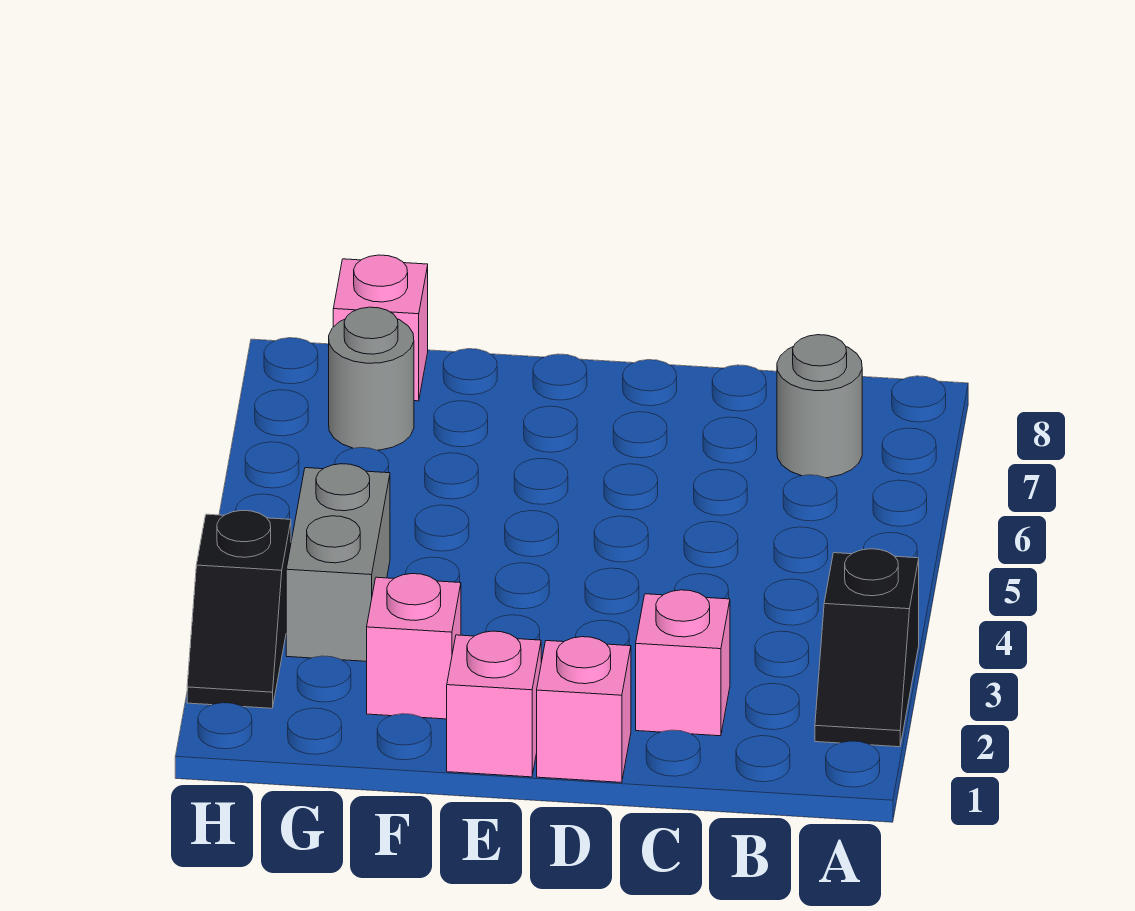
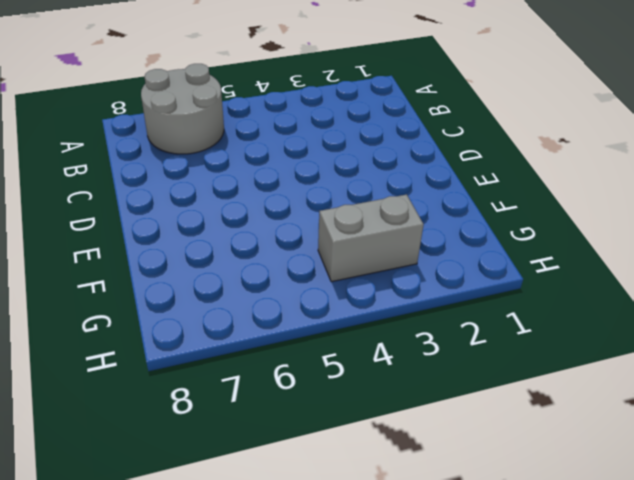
grey round brick A6:B7 level 1 -> grey round brick B7 level 1
none -> black slope A2:A3 level 1 top 3
none -> pink brick C2 level 1

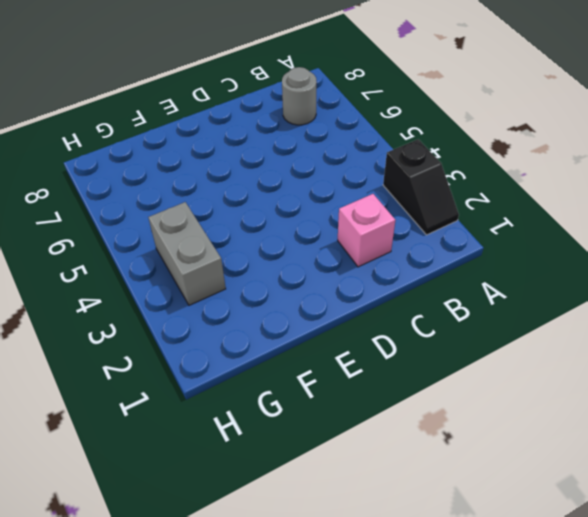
none -> pink brick D1 level 1
none -> pink brick E1 level 1

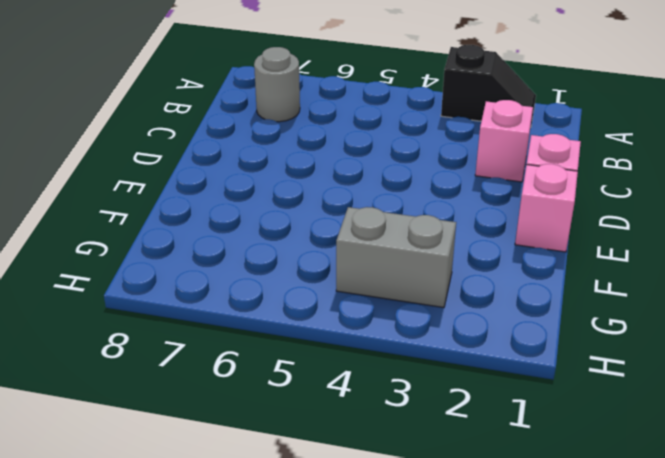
none -> pink brick F2 level 1
none -> grey round brick G7 level 1

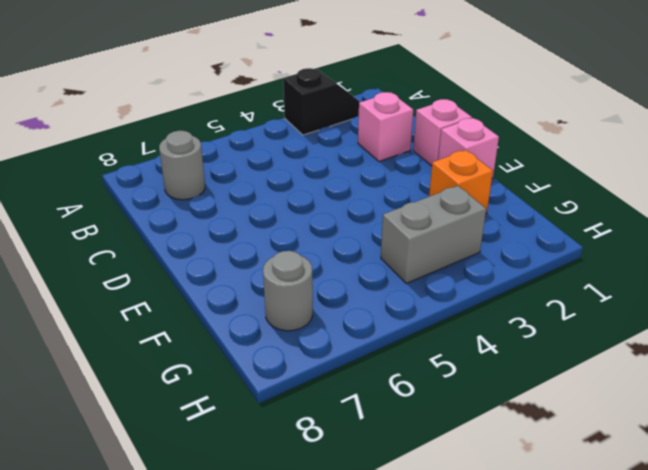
orange brick F2 level 1 -> pink brick F2 level 1
none -> pink brick G8 level 1
none -> black slope H2:H3 level 1 top 3

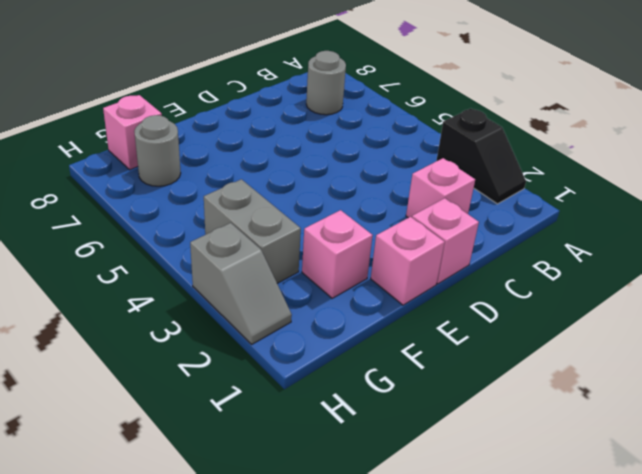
grey slope H2:H3 level 1 top 3 -> black slope H2:H3 level 1 top 3

